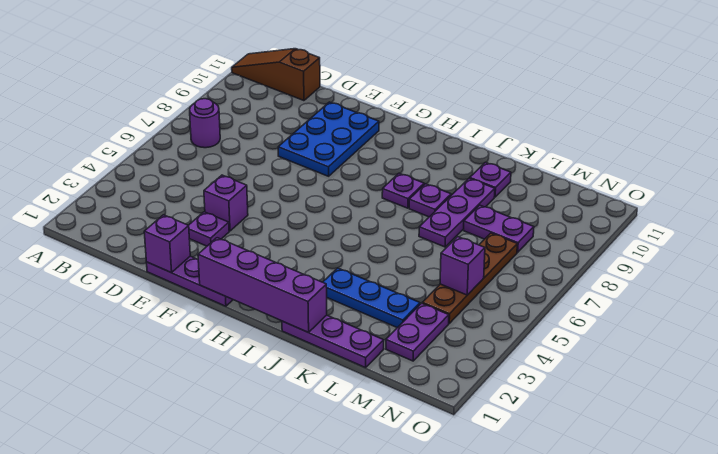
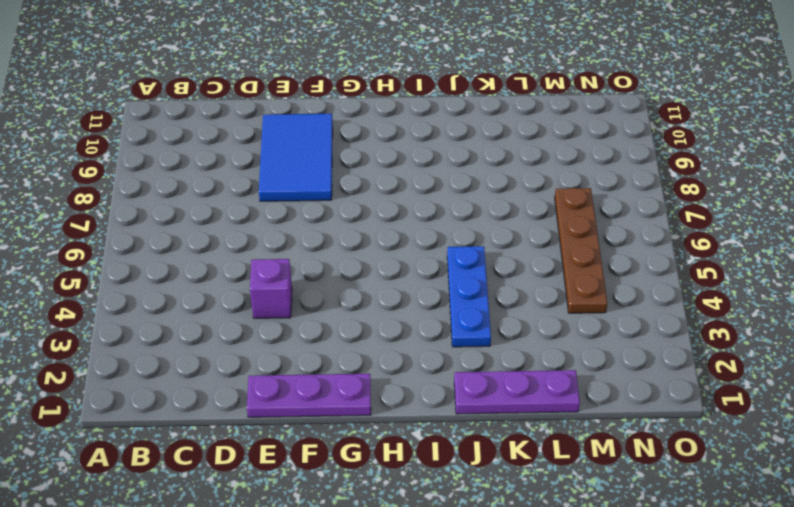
blue tile E8:F10 level 1 -> blue plate E8:F10 level 1
blue plate J3:J5 level 1 -> blue plate J3:L3 level 1
none -> brown slope A11:C11 level 1 top C
none -> purple round brick B7 level 1
none -> purple plate E3 level 1

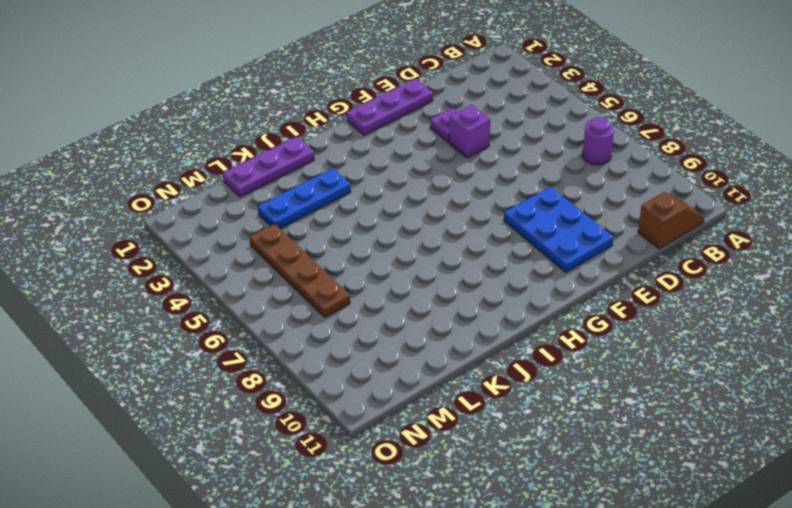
brown slope B11:C11 level 1 top C -> brown slope A11:C11 level 1 top C
none -> purple plate I8 level 1
none -> purple plate J8 level 1
none -> purple plate K7:K9 level 1

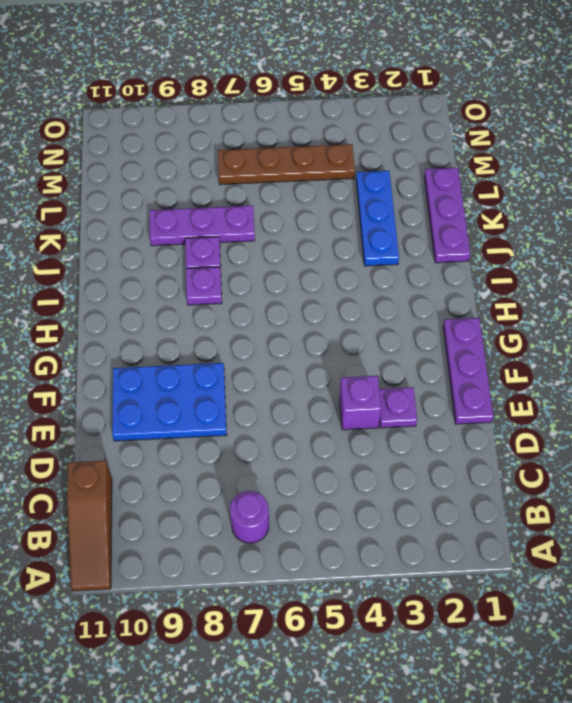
none -> purple plate K10 level 1
none -> purple plate L8:M8 level 1
none -> purple plate M2:M3 level 1

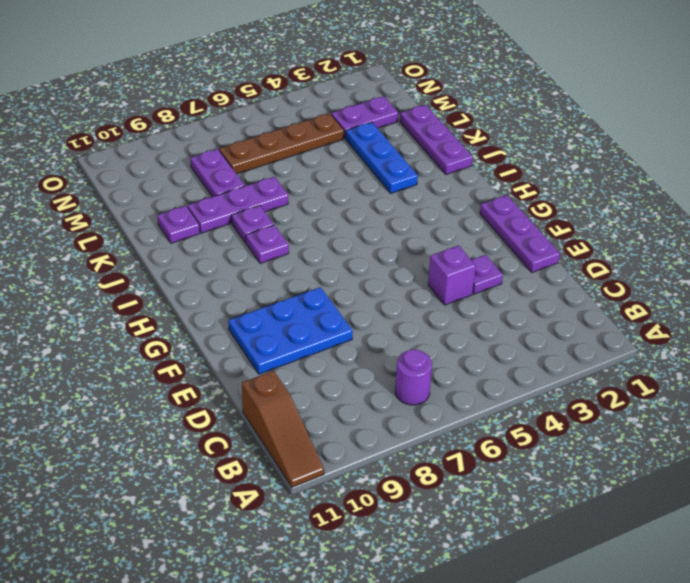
none -> purple brick E1 level 2
none -> purple brick G1:J1 level 2
none -> purple brick M5 level 2

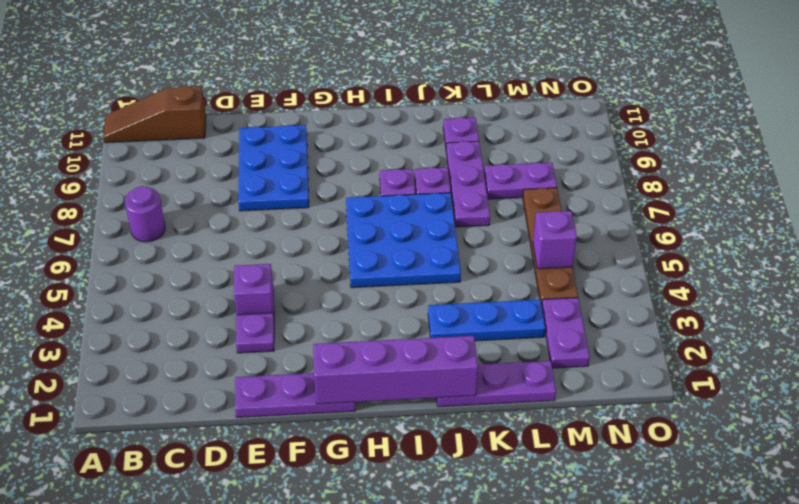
blue plate H5:J7 level 1 -> none
none -> purple brick E1 level 2

